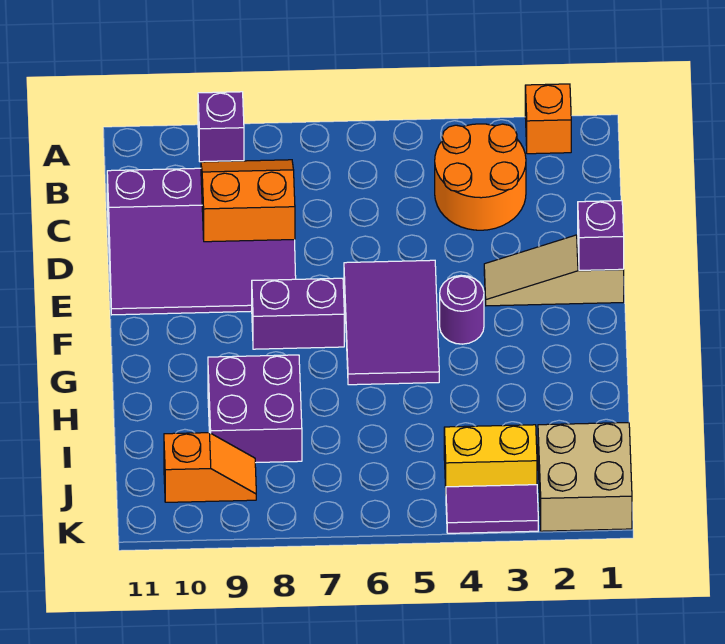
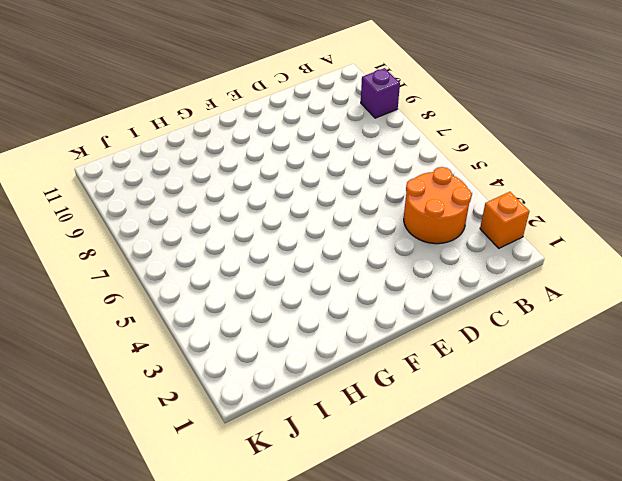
none -> purple slope C8:E11 level 1 top C
none -> tan slope E1:E3 level 1 top 1
none -> purple tile E5:G6 level 1

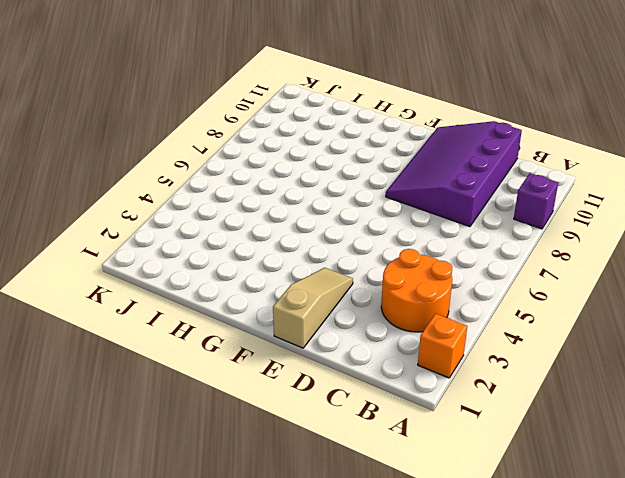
none -> purple tile E5:G6 level 1
none -> purple round brick F4 level 1
none -> purple brick F7:F8 level 1

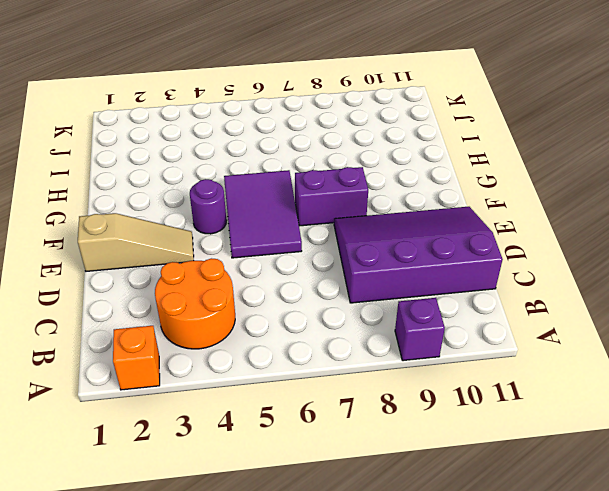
none -> purple brick H8:I9 level 1
none -> tan brick J1:K2 level 1
none -> yellow brick J3:J4 level 1

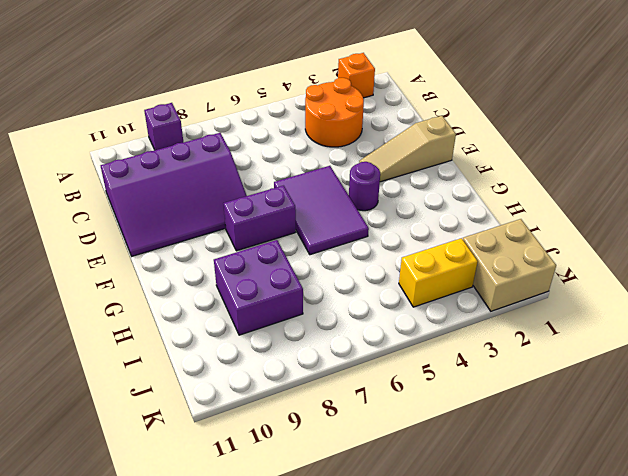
none -> orange slope J9:J10 level 1 top 10
none -> purple tile K3:K4 level 1
none -> orange slope C8:D9 level 2 top D

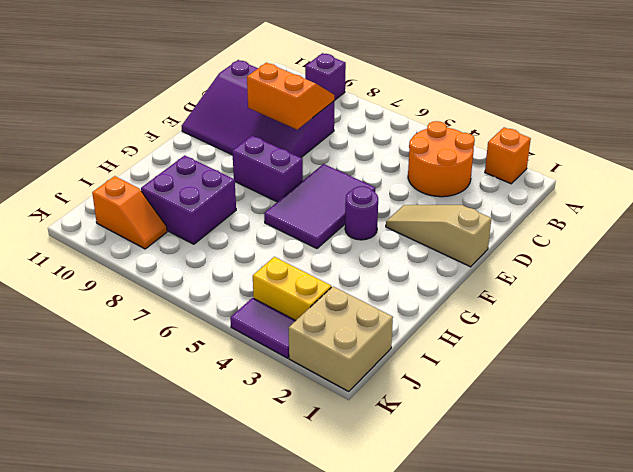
none -> purple brick E1 level 2

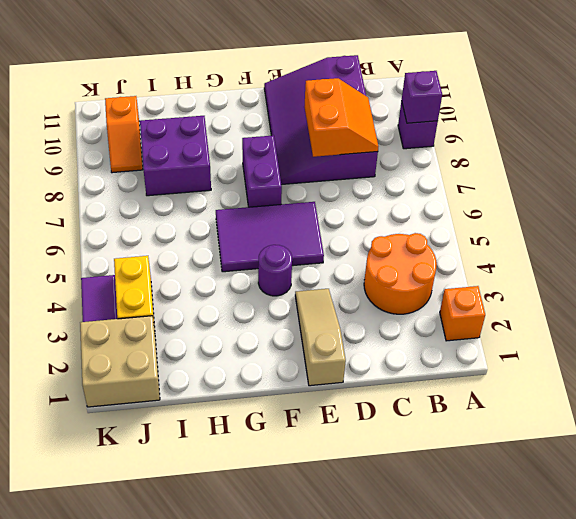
purple brick A9 level 2 -> purple brick E1 level 2

